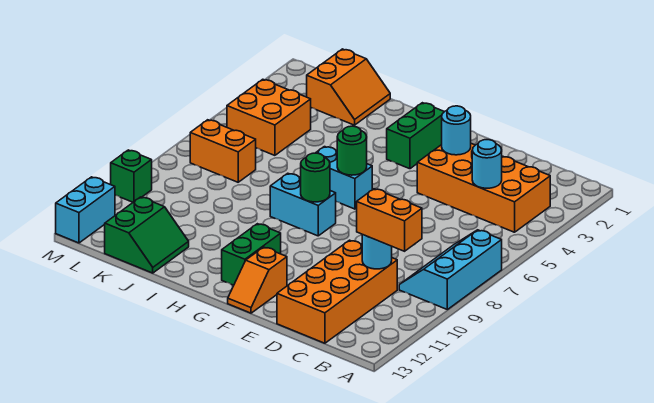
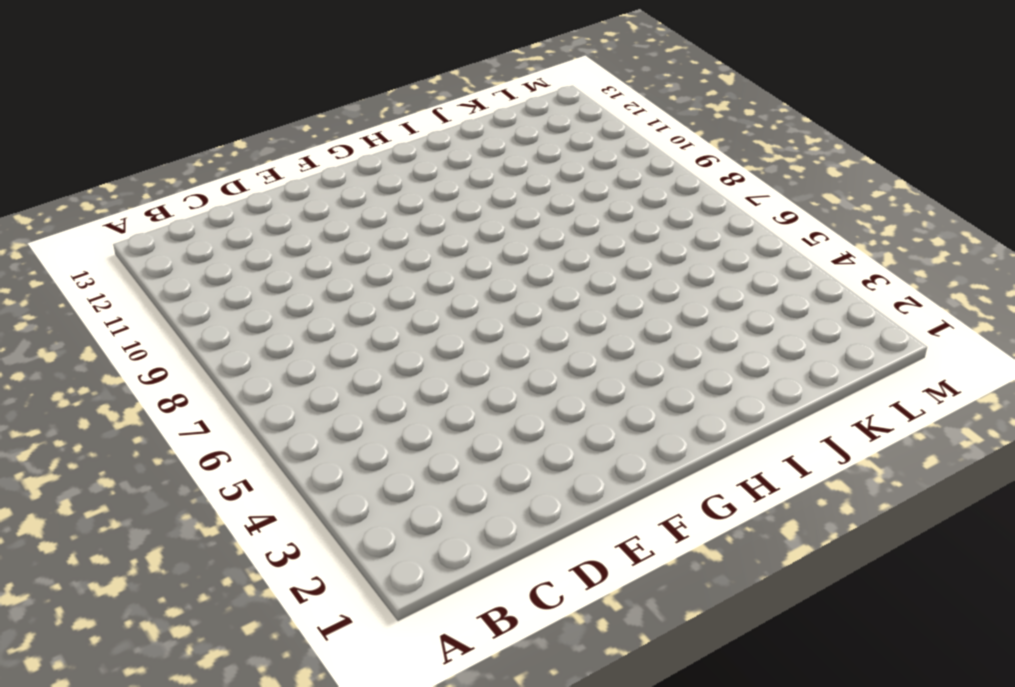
none -> cyan slope A7:B9 level 1 top A
none -> orange brick B3:E4 level 1
none -> orange brick C10:D13 level 1

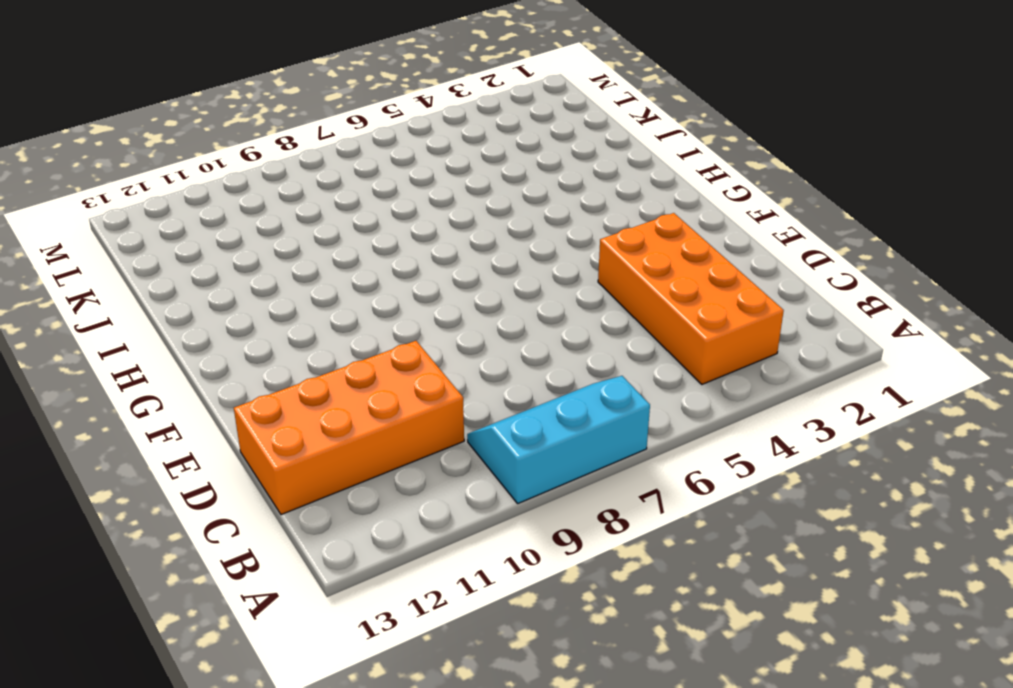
none -> orange slope F12:F13 level 1 top 12
none -> green brick G2:G3 level 1
none -> cyan brick G6:H6 level 1

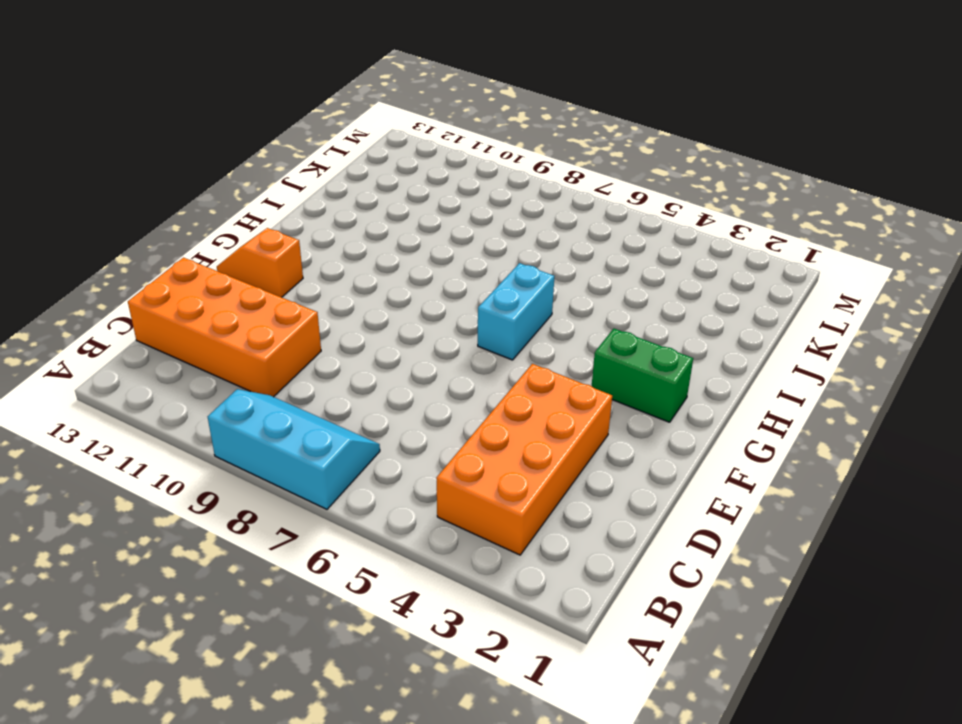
none -> cyan brick G8:H8 level 1
none -> green brick G11:G12 level 1
none -> orange slope J1:K2 level 1 top K

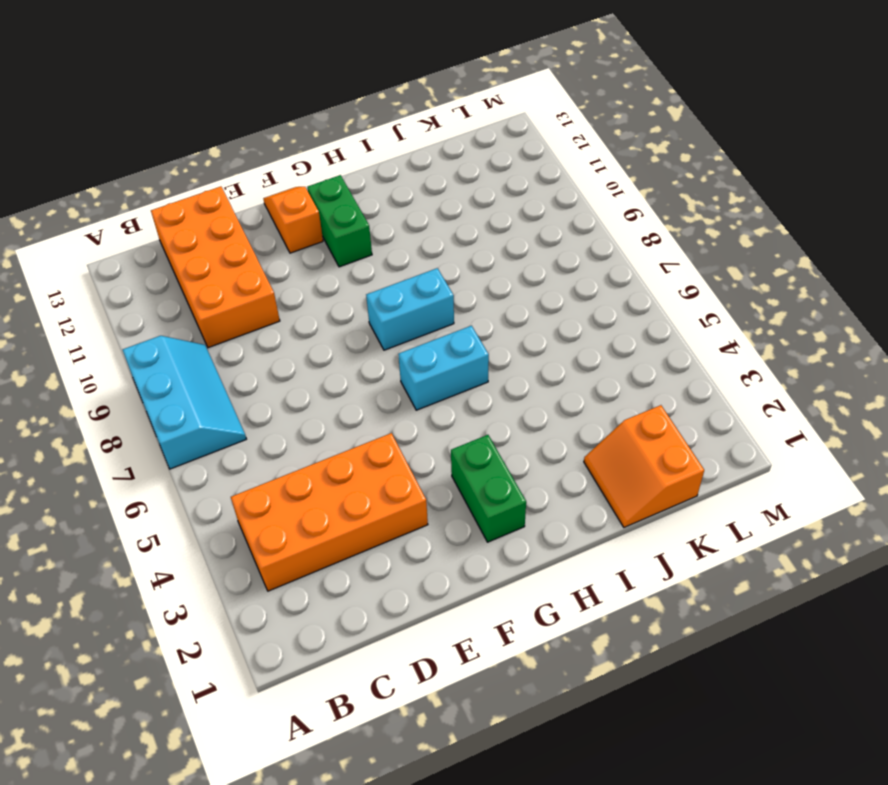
none -> green slope J12:K13 level 1 top K
none -> orange brick K4:L5 level 1
none -> orange brick K7:L7 level 1

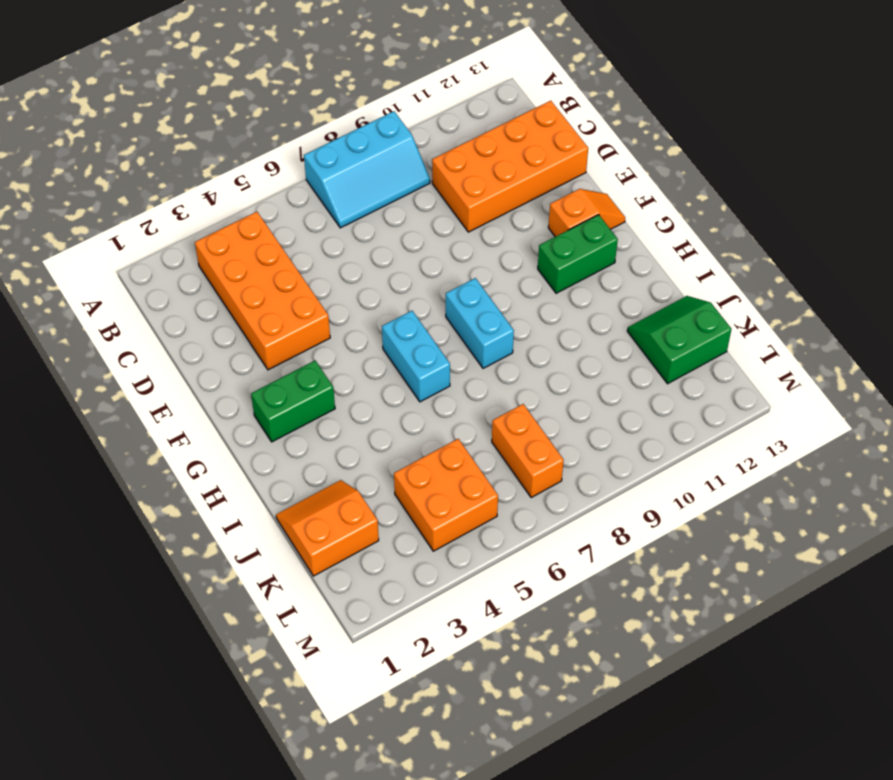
none -> green brick M10 level 1
none -> cyan brick M12:M13 level 1
none -> cyan round brick C4 level 2

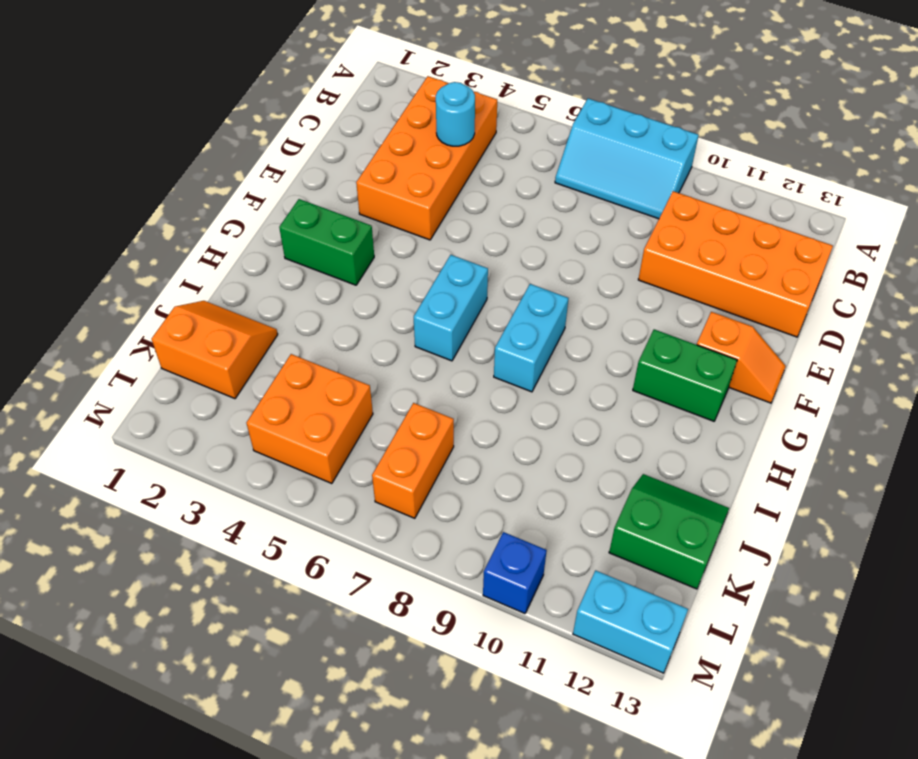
blue brick M10 level 1 -> green brick M10 level 1
none -> cyan round brick C10 level 2
none -> cyan round brick E3 level 2
none -> green round brick G6 level 2

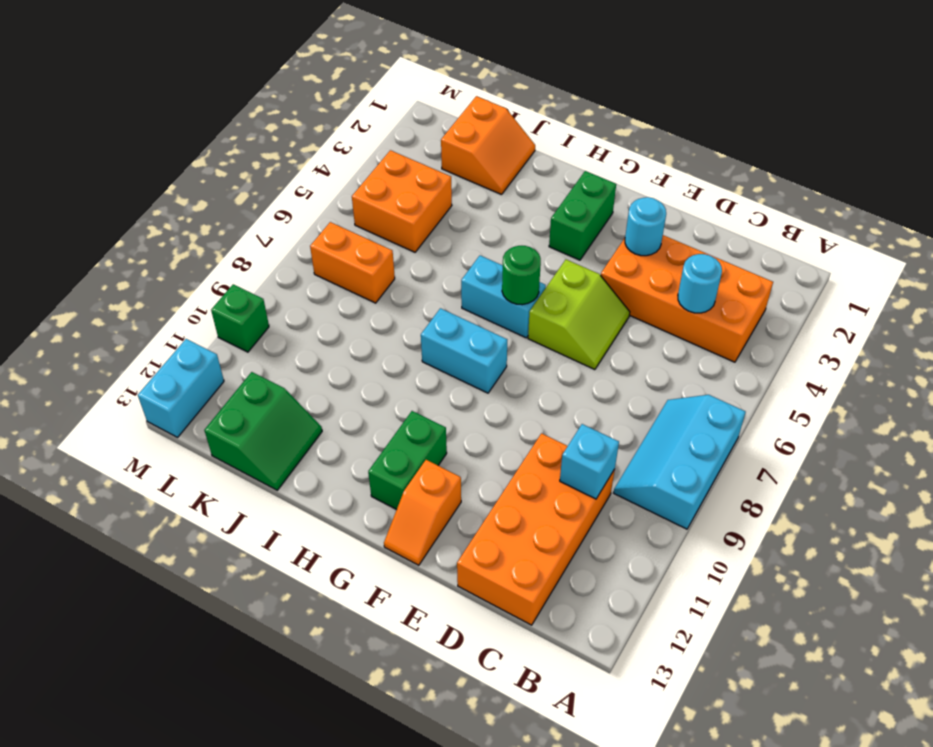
cyan brick C10 level 2 -> cyan round brick C10 level 2
lime slope E5:F6 level 1 top F -> none
none -> green round brick G8 level 2
none -> orange brick B10:C10 level 3

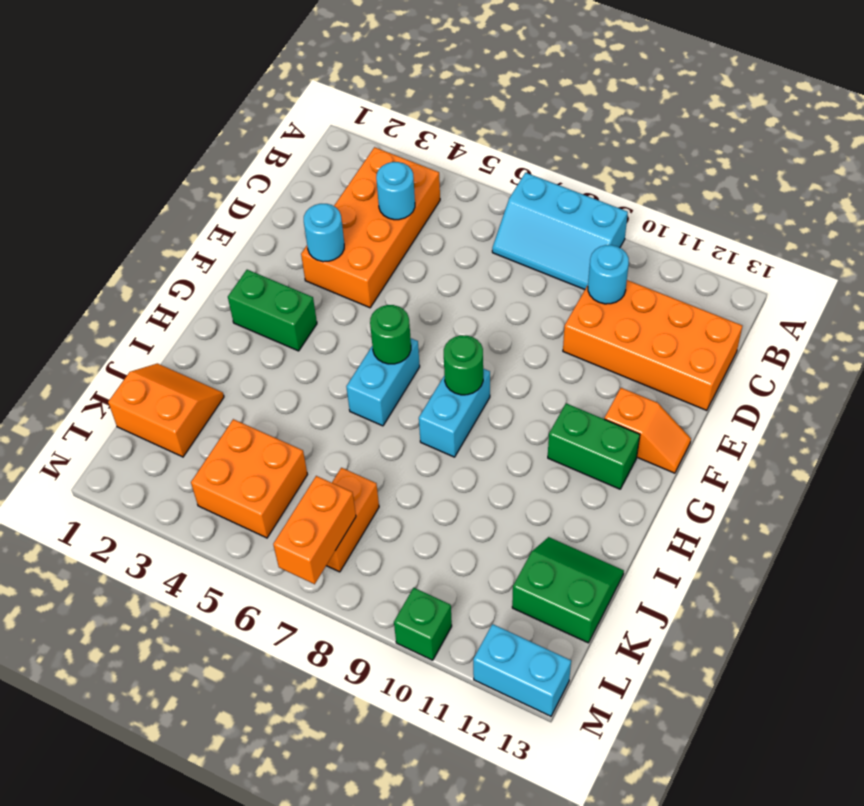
orange brick L7:M7 level 2 -> orange brick B10:C10 level 3

